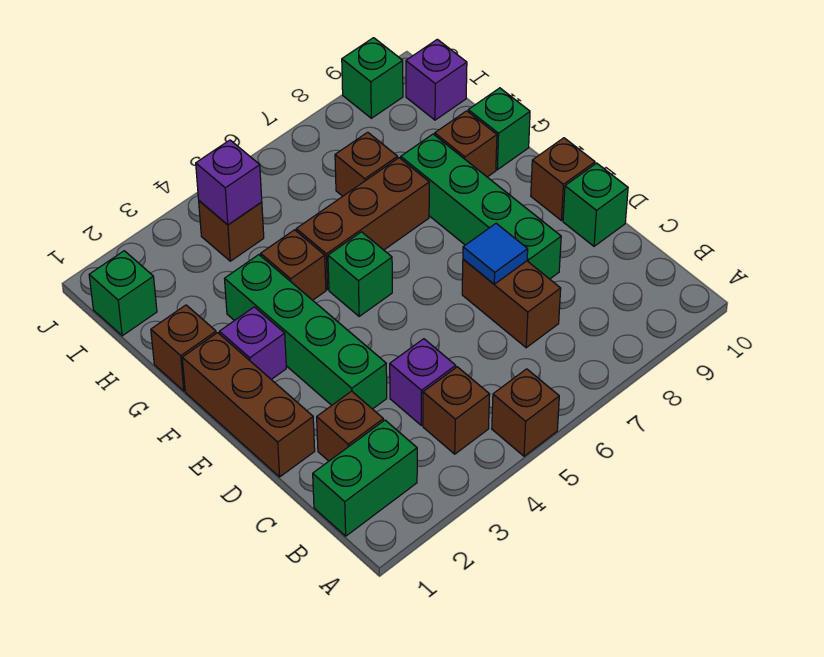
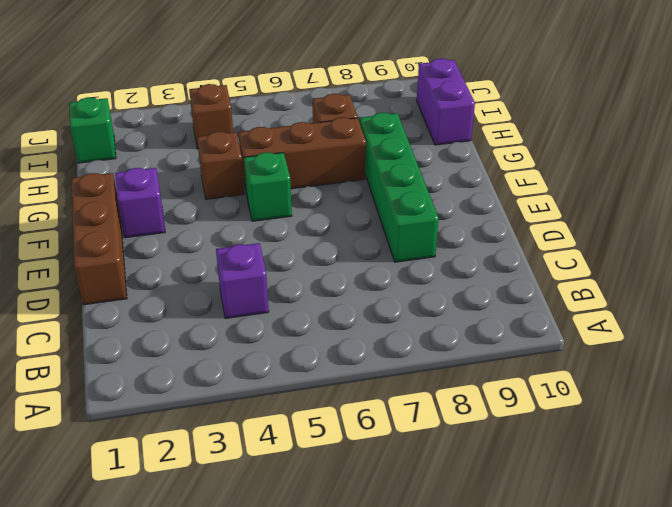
purple brick H10:I10 level 1 -> purple brick I10 level 1
none -> brown brick A5 level 1
none -> green brick B1:B2 level 1
none -> brown brick B4 level 1

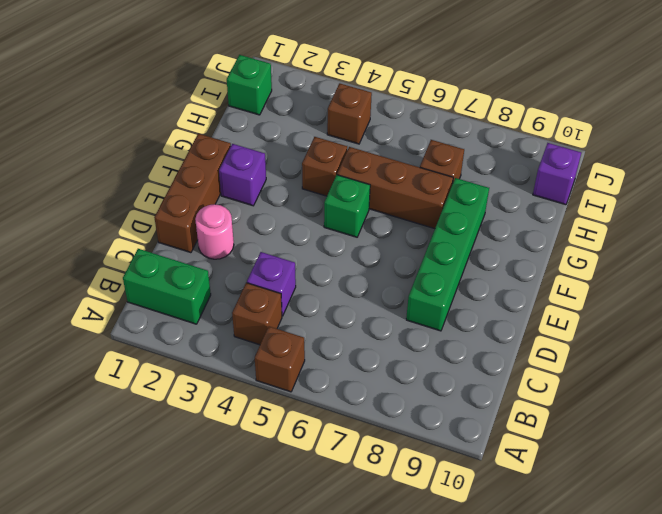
pink round brick D2 level 1 -> none
none -> brown brick C2 level 1
none -> brown brick C7:D7 level 1
none -> green brick D3:G3 level 1

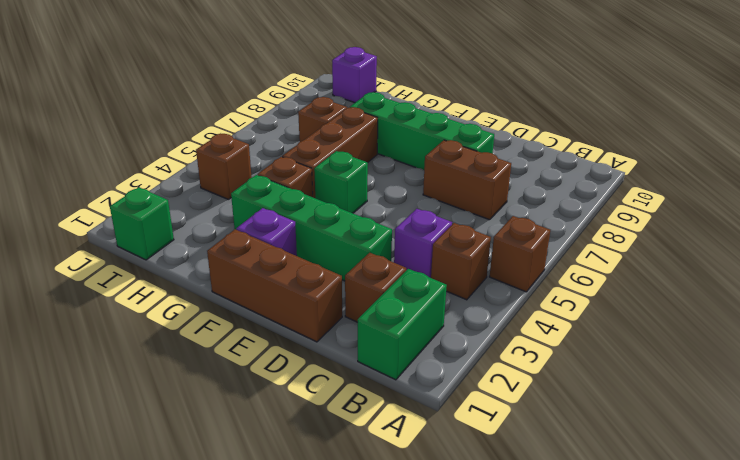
none -> green brick D10 level 1
none -> brown brick E10 level 1
none -> brown brick G1 level 1

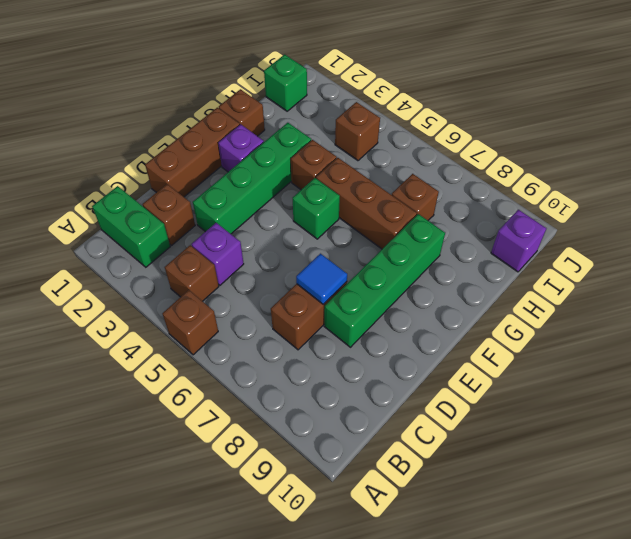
none -> green brick D10 level 1
none -> brown brick E10 level 1
none -> brown brick G9 level 1

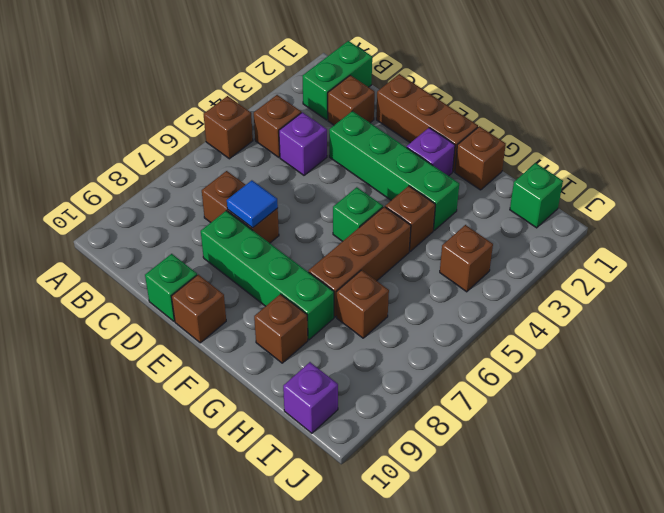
none -> green brick G10 level 1
none -> green brick J9 level 1
none -> purple brick I4 level 2

